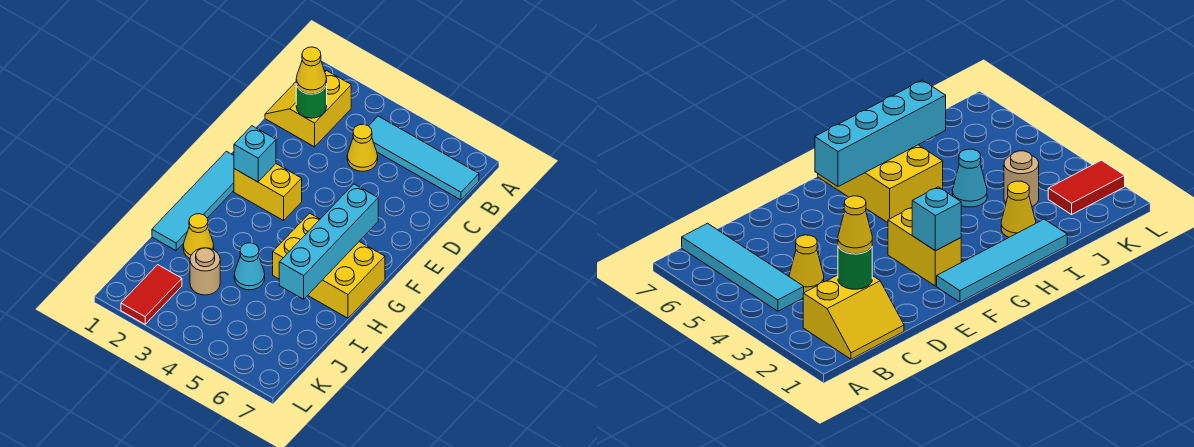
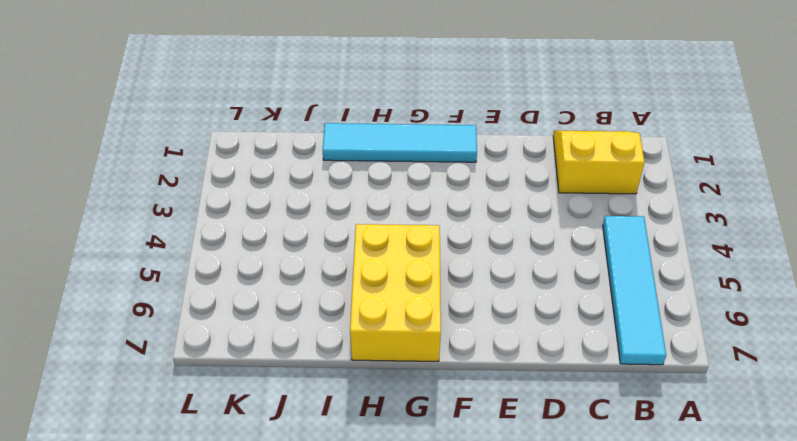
none -> yellow cone C4 level 1
none -> yellow brick F2:F3 level 1
none -> yellow cone I2 level 1

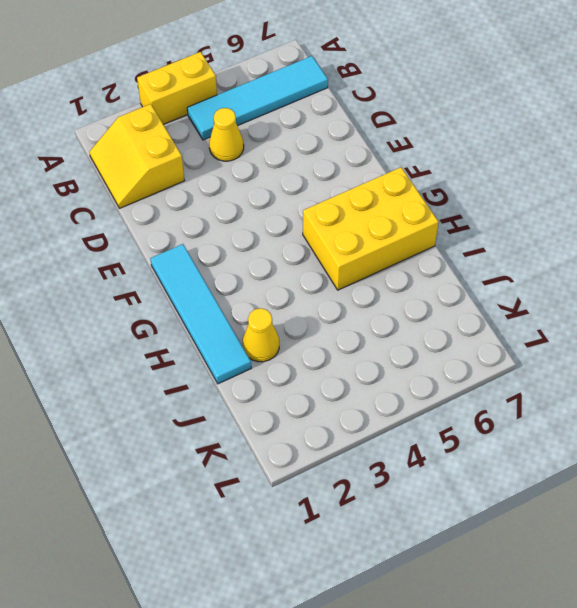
yellow brick A3:A4 level 1 -> yellow brick F2:F3 level 1
none -> cyan cone I4 level 1
none -> tan round brick J3 level 1
none -> red tile K2:L2 level 1

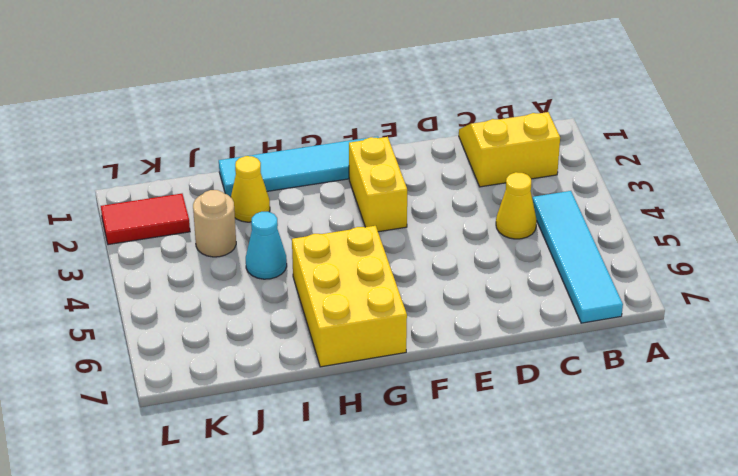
none -> green round brick C2 level 2
none -> cyan brick F2 level 2
none -> cyan brick F6:I6 level 2

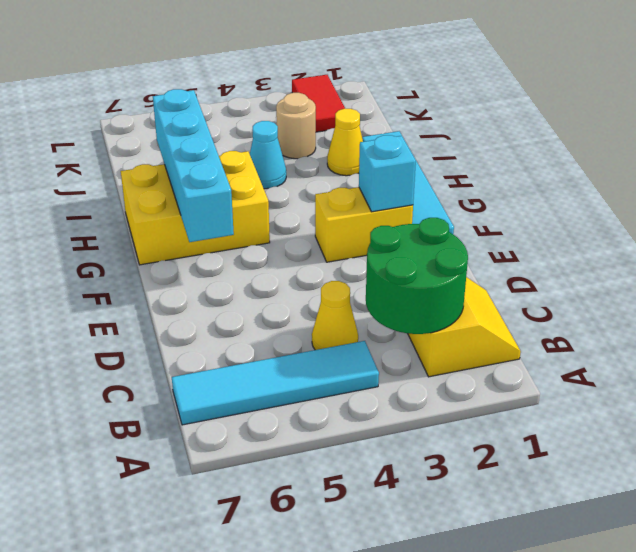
green round brick B2:C3 level 2 -> green round brick C2 level 2
none -> yellow cone C2 level 3

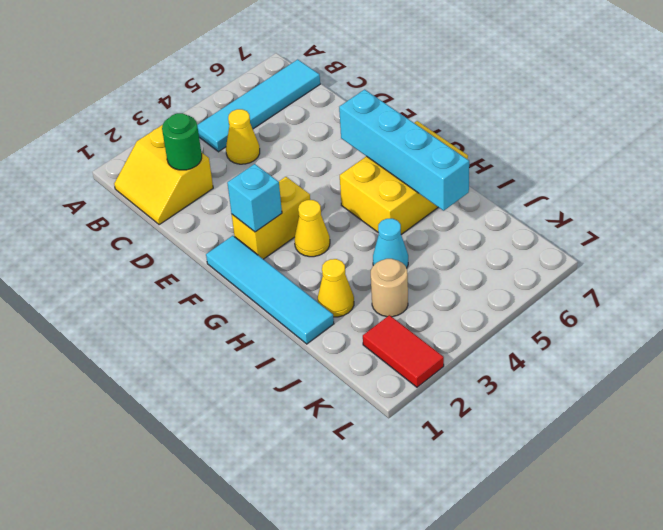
yellow cone G3 level 1 -> yellow cone C2 level 3

